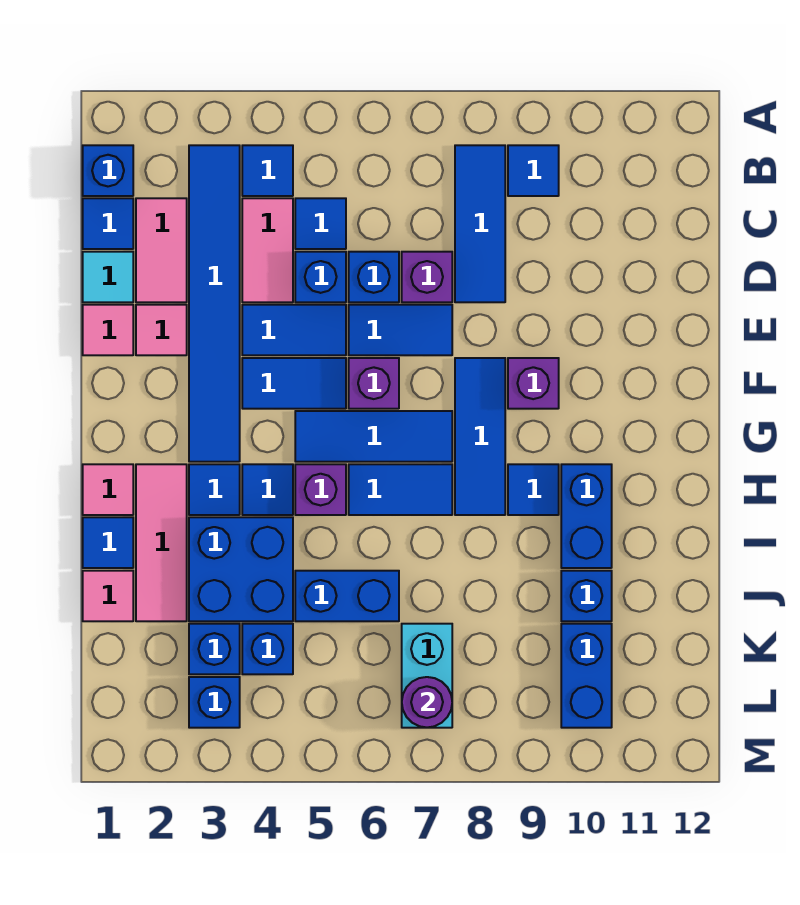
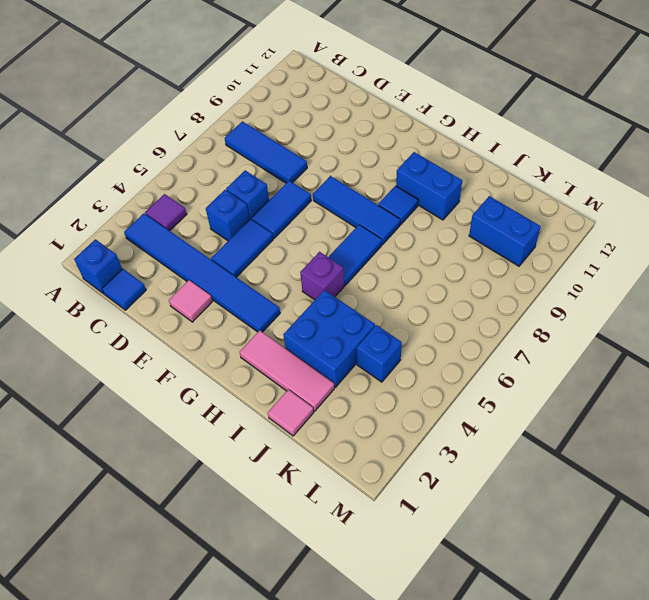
purple tile B4 level 1 -> blue tile B4 level 1
none -> blue tile B9 level 1
none -> pink tile C2:D2 level 1
none -> pink tile C4:D4 level 1
none -> blue tile C5 level 1

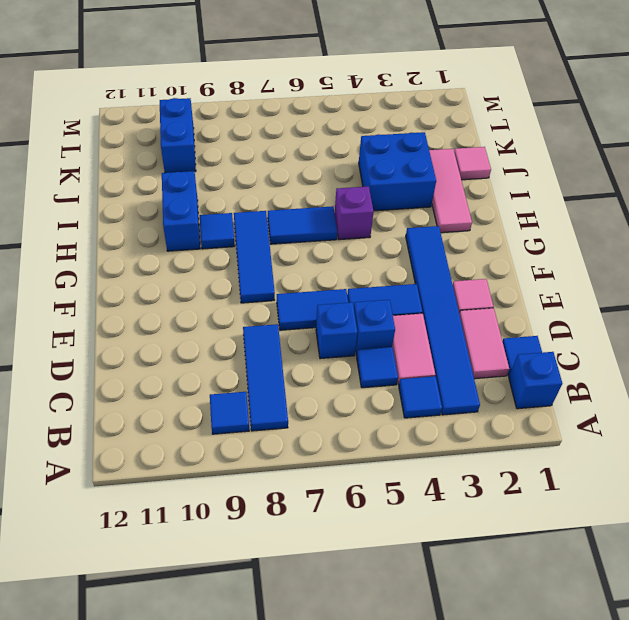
none -> cyan tile D1 level 1
none -> purple brick D7 level 1
none -> pink tile E1 level 1
none -> blue tile F4:F5 level 1

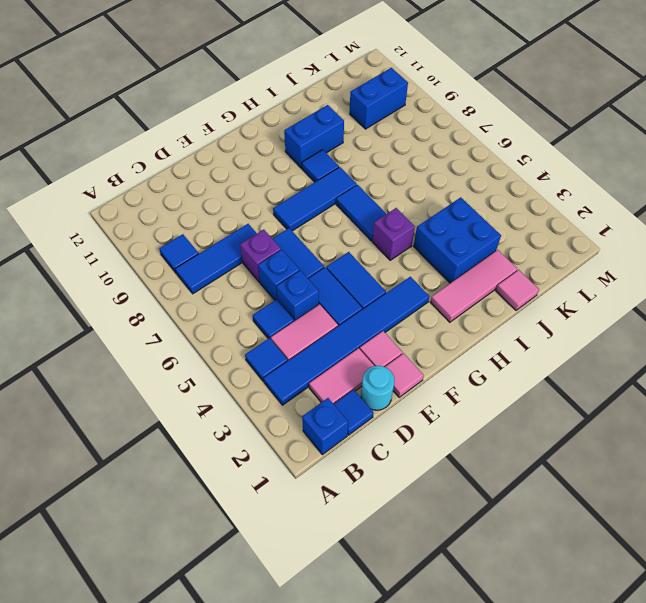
cyan round brick D1 level 1 -> cyan tile D1 level 1
none -> purple brick F6 level 1
none -> purple brick F9 level 1
none -> blue tile G5:G7 level 1
none -> pink tile H1 level 1

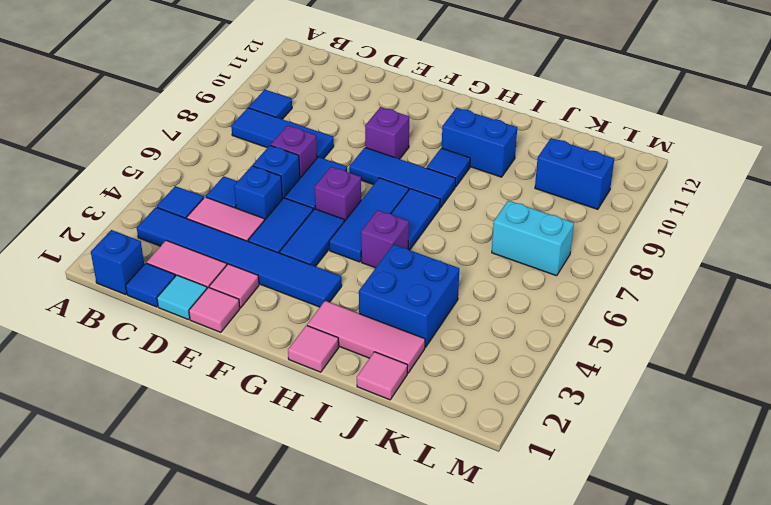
none -> blue tile H3 level 1
none -> blue tile H4 level 1
none -> blue tile I1 level 1
none -> blue brick J5:J6 level 1

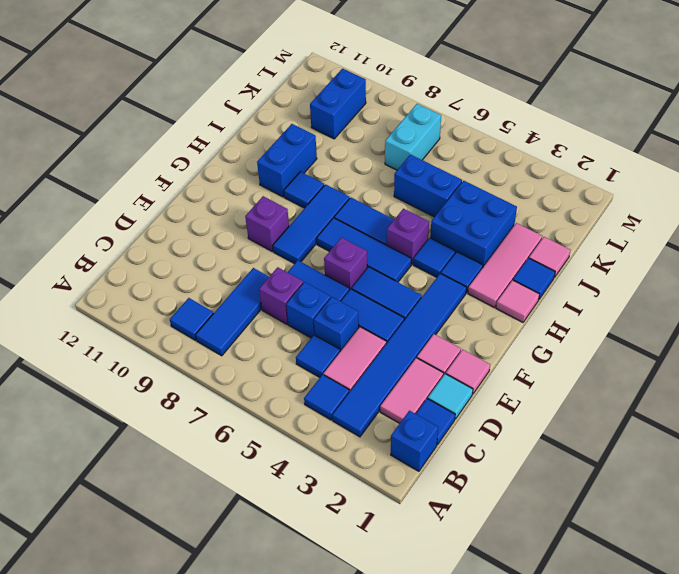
none -> blue brick J10 level 1
none -> blue brick K3 level 1
none -> blue brick K4 level 1
none -> blue brick L3 level 1

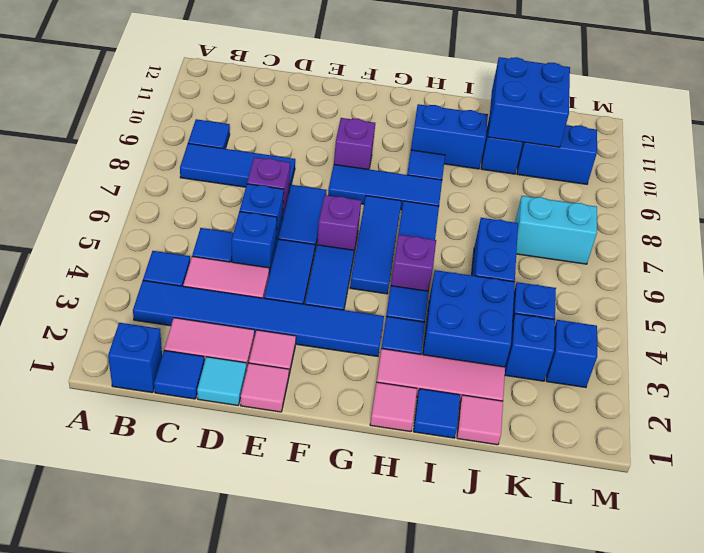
blue brick J10:K11 level 2 -> none
none -> purple round brick L7 level 2

